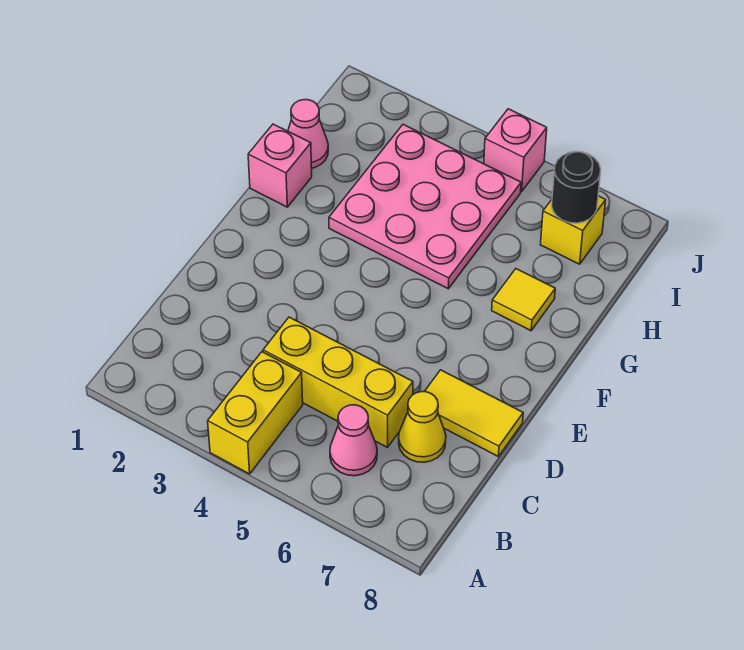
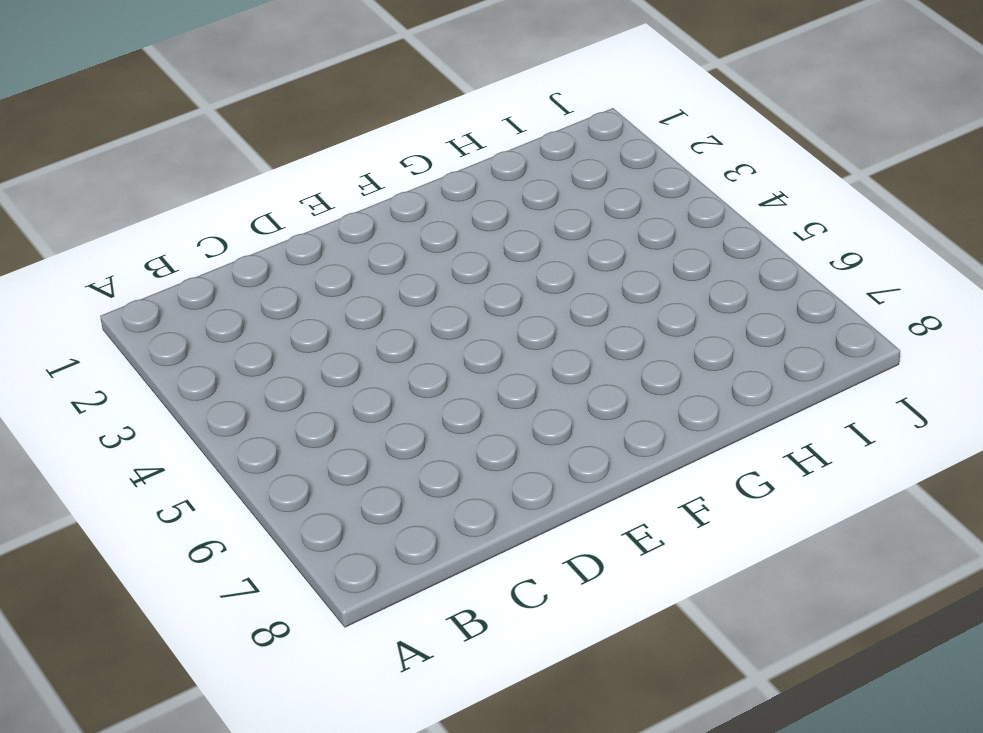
none -> yellow brick A4:B4 level 1
none -> pink cone B6 level 1
none -> yellow brick C4:C6 level 1

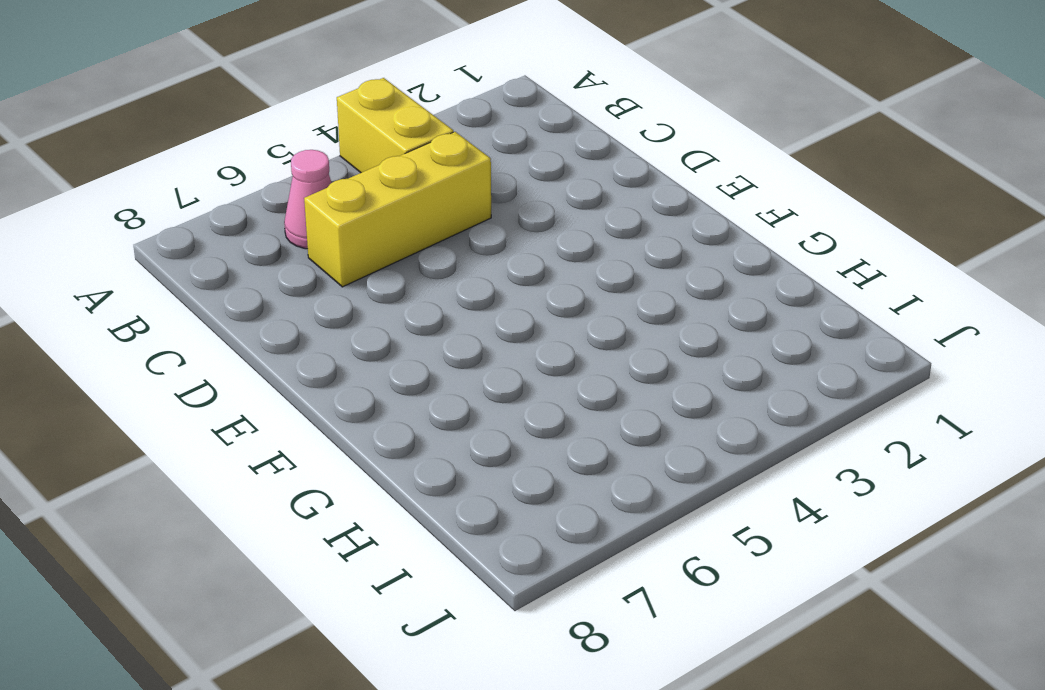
none -> yellow cone C7 level 1
none -> yellow tile D7:D8 level 1
none -> pink brick G1 level 1

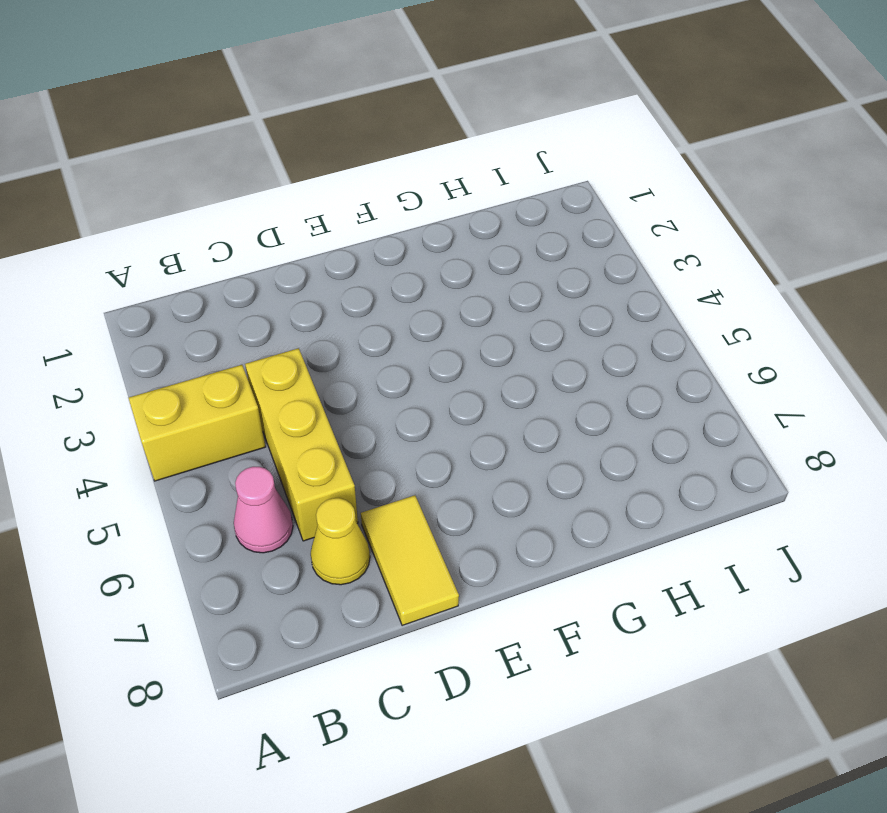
none -> pink brick G1 level 1
none -> pink plate G3:I5 level 1
none -> yellow tile G7 level 1

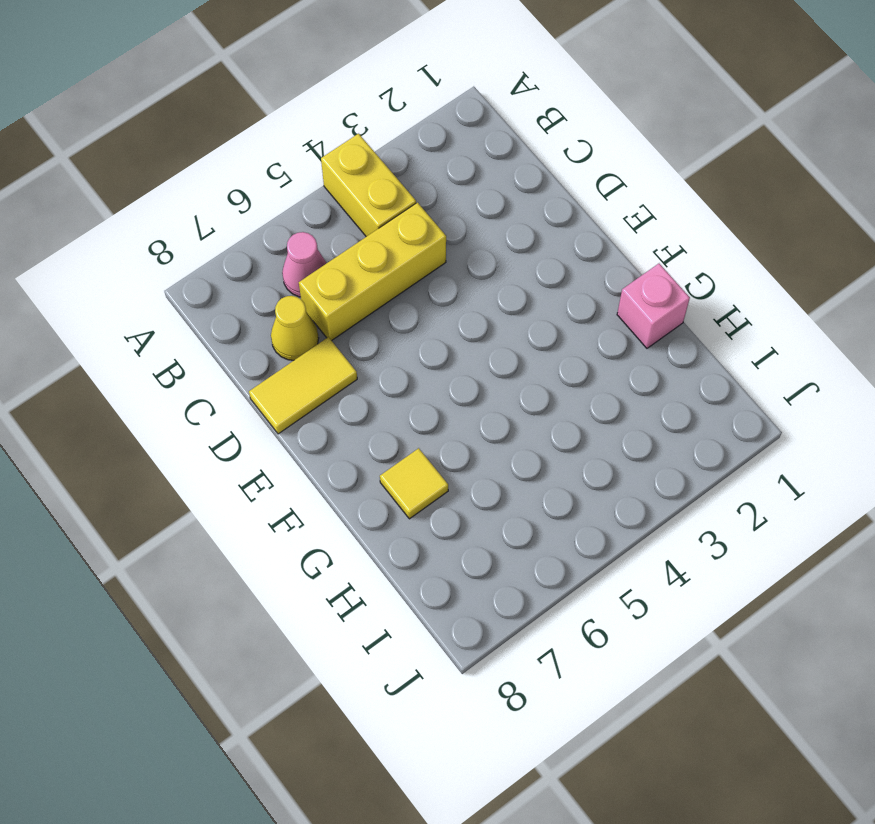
none -> pink plate G3:I5 level 1
none -> pink cone H1 level 1
none -> yellow brick I7 level 1

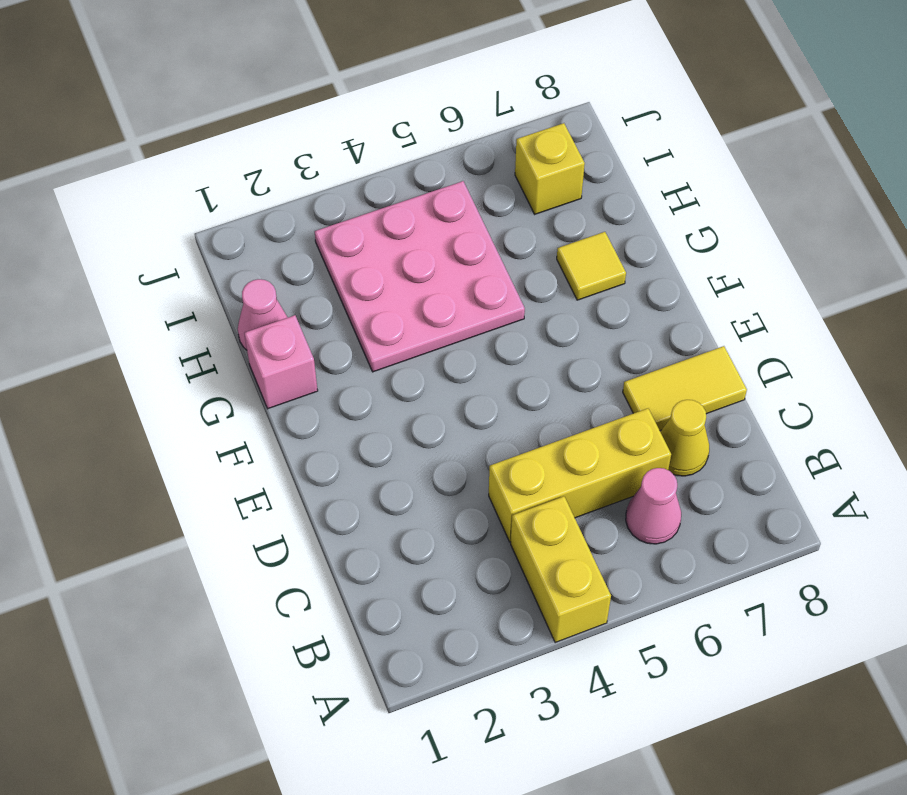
none -> pink brick J5 level 1
none -> black round brick I7 level 2

